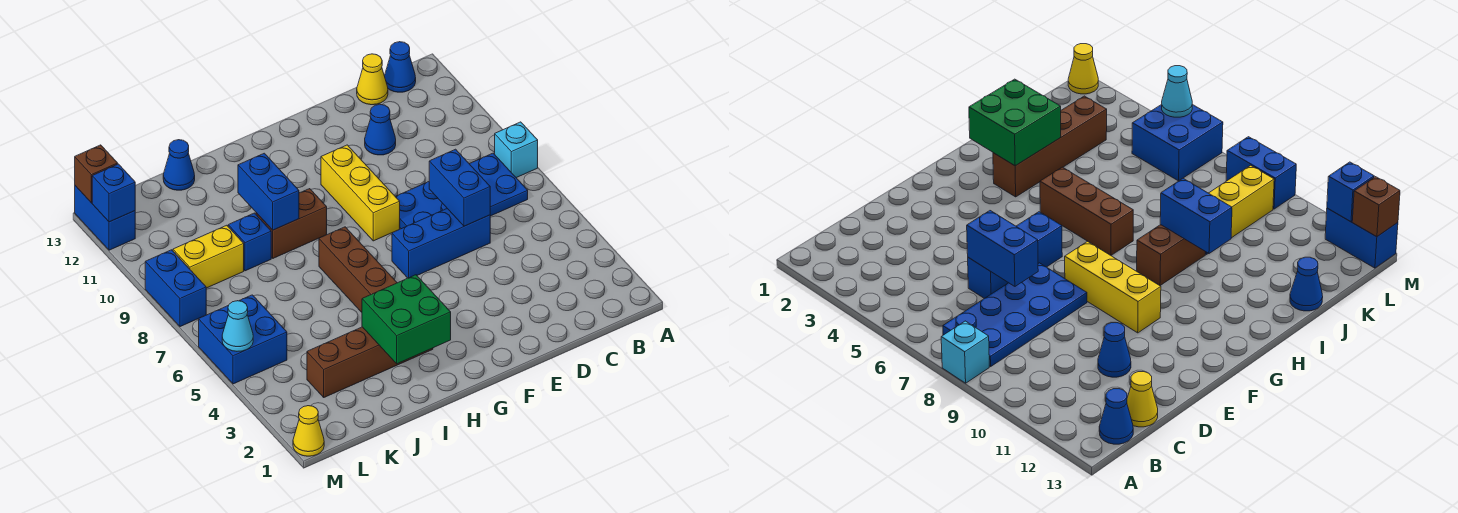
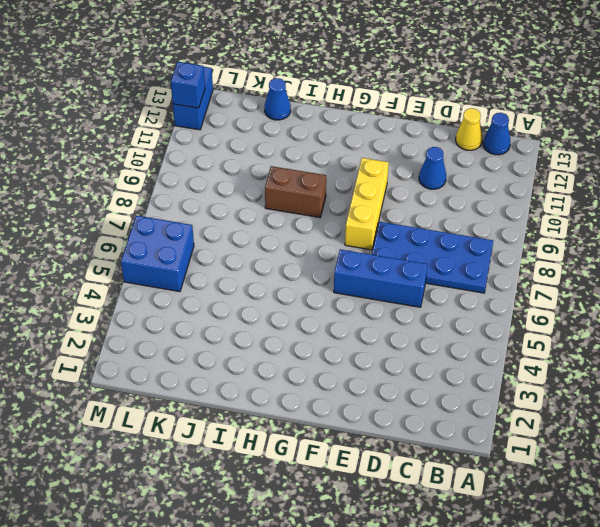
none -> cyan brick A8 level 1
none -> brown brick H3:K3 level 1
none -> brown brick H5:H7 level 1

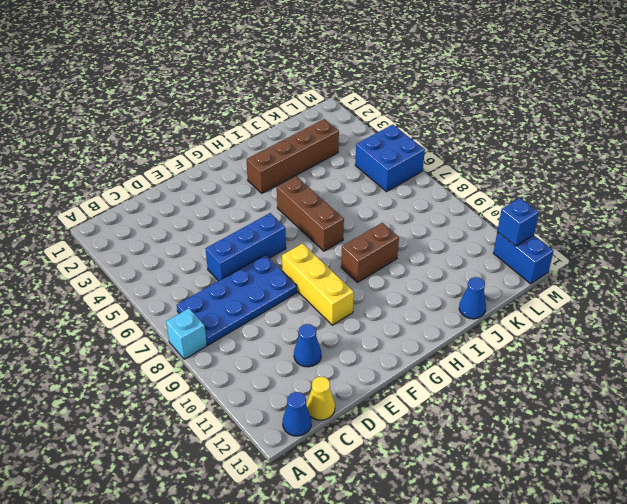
none -> blue brick J9 level 1
none -> yellow brick K9:L9 level 1
none -> yellow cone M1 level 1

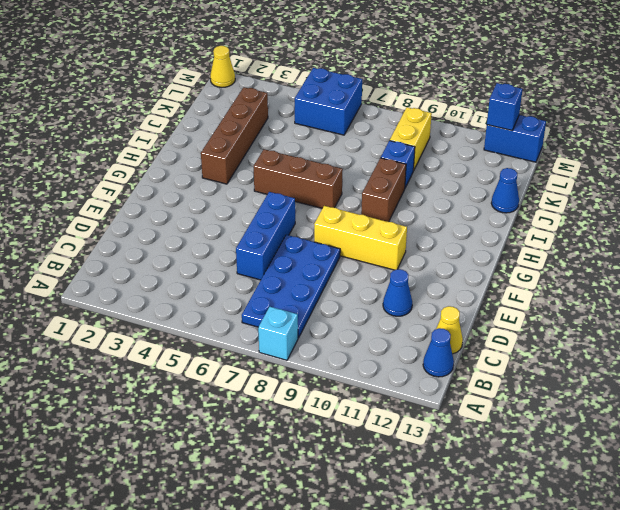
none -> blue brick M8:M9 level 1
none -> blue brick D6:D7 level 2
none -> green brick H2:I3 level 2

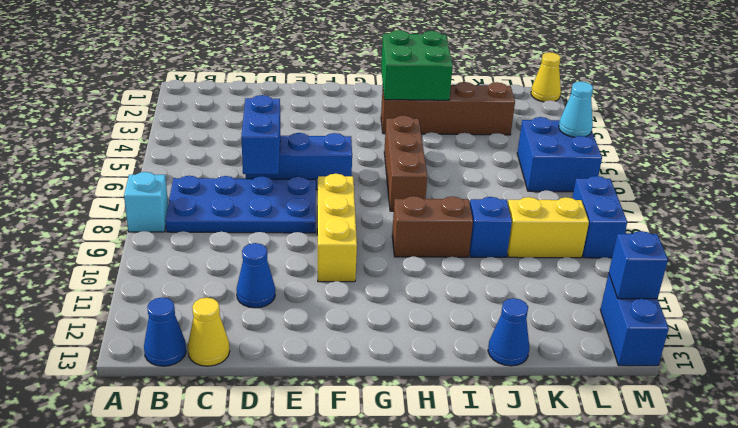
none -> blue brick I9:I10 level 2
none -> brown brick M13 level 2

